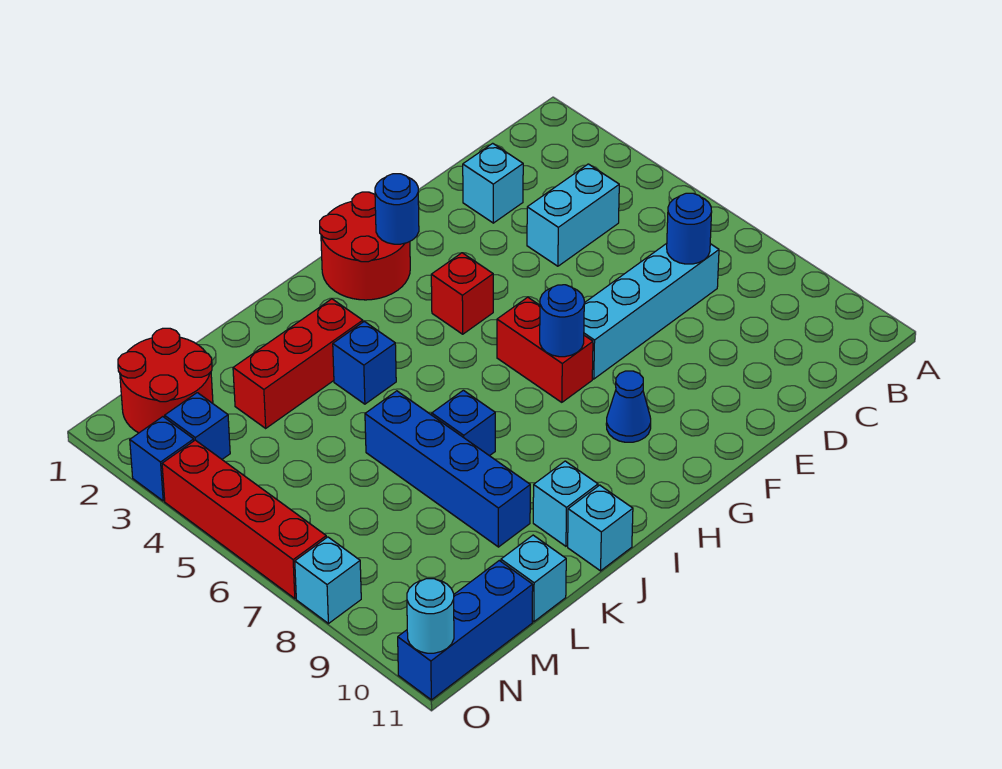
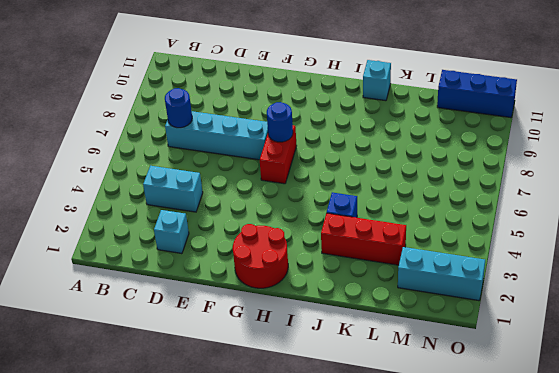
cyan brick M2:O2 level 1 -> red round brick M1:N2 level 1
none -> red brick G4 level 1
none -> blue cone G9 level 1
none -> blue brick J7 level 1

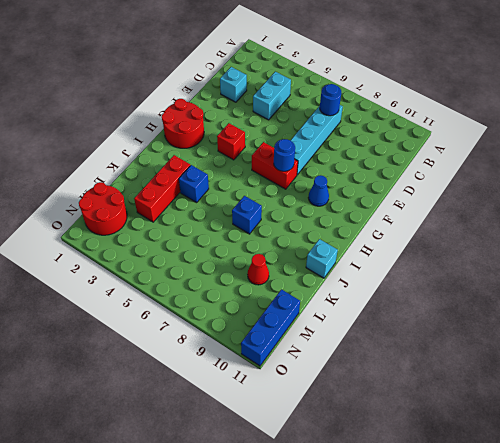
red cone L9 level 1 -> none
none -> cyan brick J10 level 1
none -> blue brick K6:K9 level 1
none -> cyan brick L11 level 1

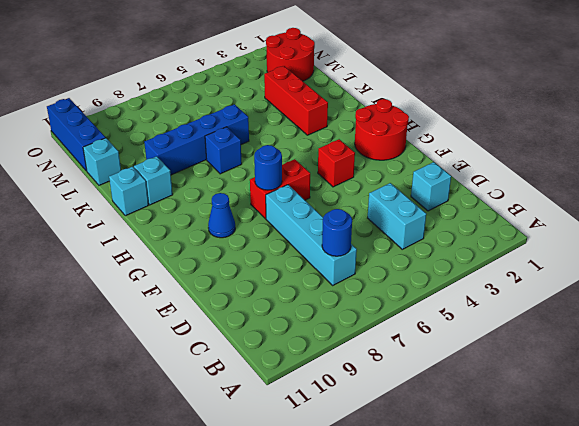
none -> blue brick J4 level 1
none -> blue brick N3 level 1
none -> blue brick O3 level 1

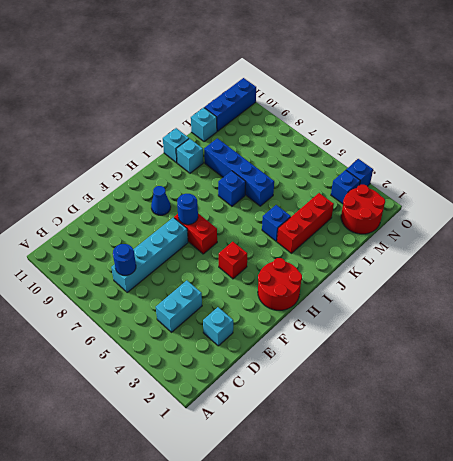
none -> red brick O4:O7 level 1
none -> cyan brick O8 level 1
none -> blue round brick G2 level 2

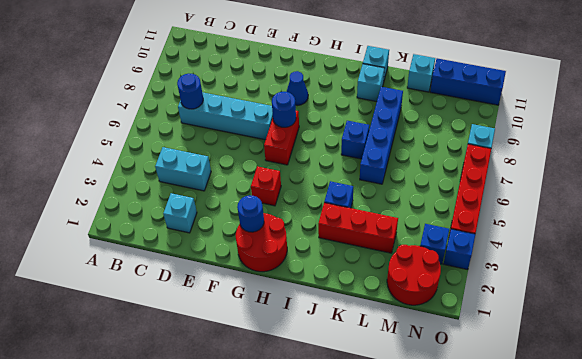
none -> cyan round brick O11 level 2

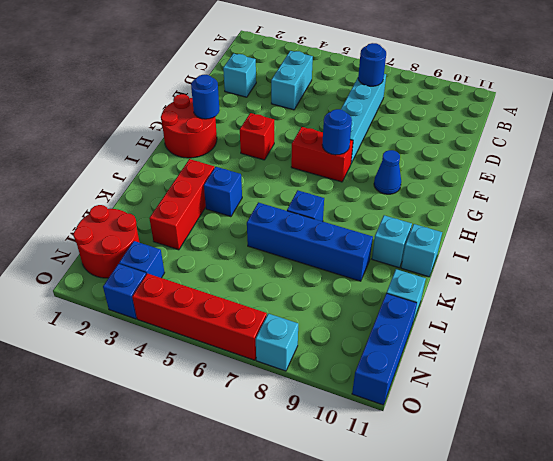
none -> cyan round brick O11 level 2

